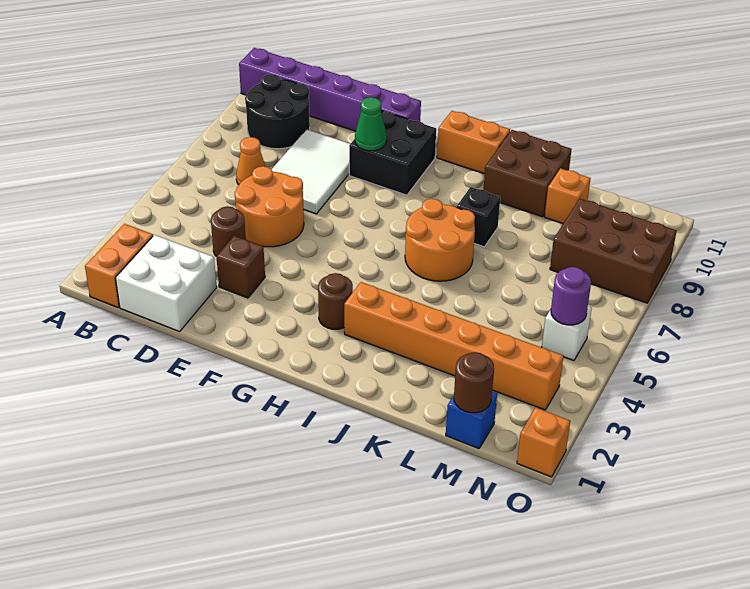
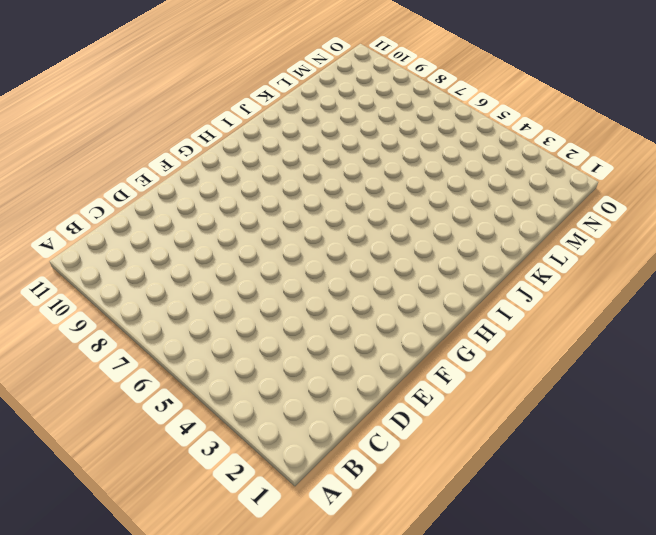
none -> purple brick A11:F11 level 1
none -> orange brick B1:B2 level 1
none -> black round brick B9:C10 level 1

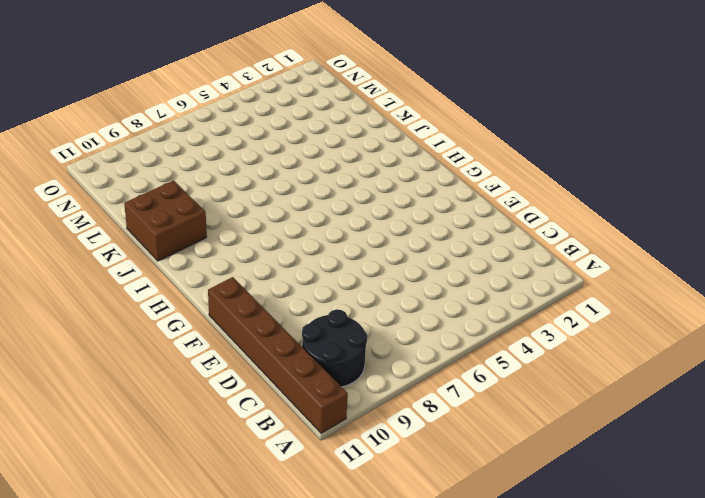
brown brick A11:F11 level 1 -> purple brick A11:F11 level 1
none -> orange brick B1:B2 level 1
none -> white brick C1:D2 level 1
none -> orange cone C7 level 1

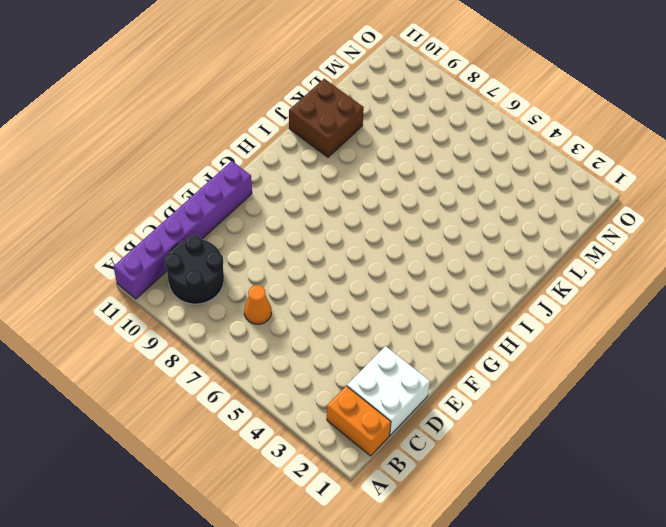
none -> brown round brick D4 level 1
none -> orange round brick D5:E6 level 1
none -> white tile D7:E9 level 1

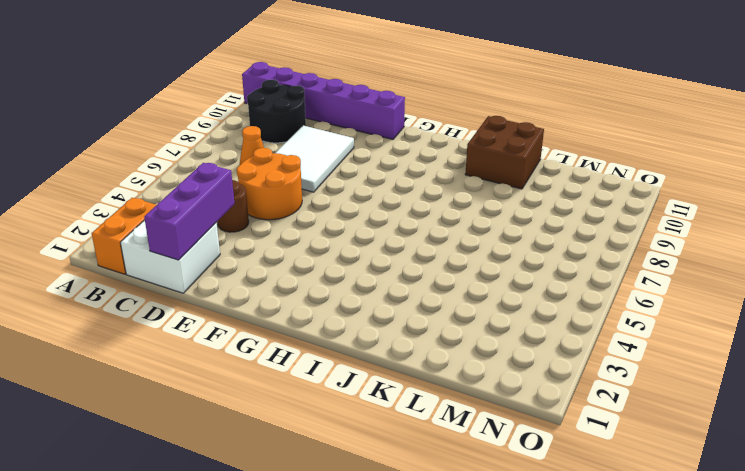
purple brick D1:D3 level 2 -> none
none -> brown brick E3 level 1
none -> black brick F9:G10 level 1
none -> brown round brick H3 level 1

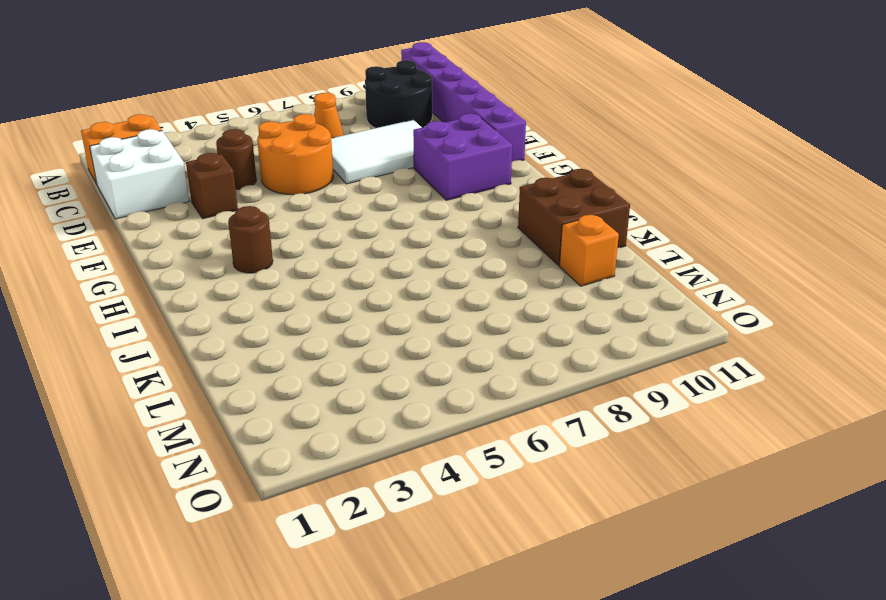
purple brick F9:G10 level 1 -> black brick F9:G10 level 1
none -> orange brick H11:I11 level 1
none -> orange brick I3:N3 level 1
none -> orange round brick I6:J7 level 1

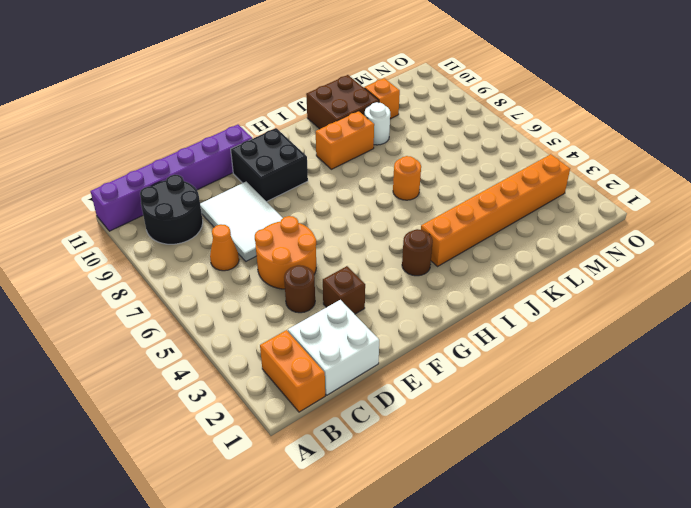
orange brick I9:J9 level 1 -> orange brick H11:I11 level 1
orange round brick J6 level 1 -> orange round brick I6:J7 level 1
white round brick K9 level 1 -> none
none -> black brick J8 level 1
none -> blue brick M1 level 1
none -> brown brick M8:O9 level 1

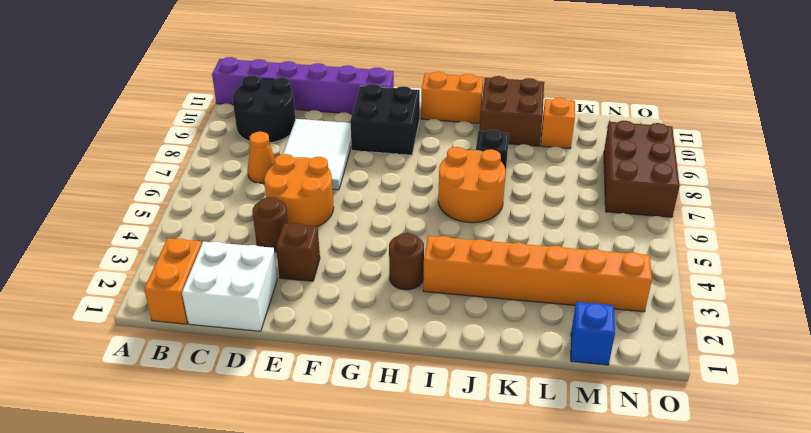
brown brick N7:O9 level 1 -> brown brick M8:O9 level 1
none -> white brick N5 level 1
none -> orange brick O1 level 1
none -> green cone F9 level 2

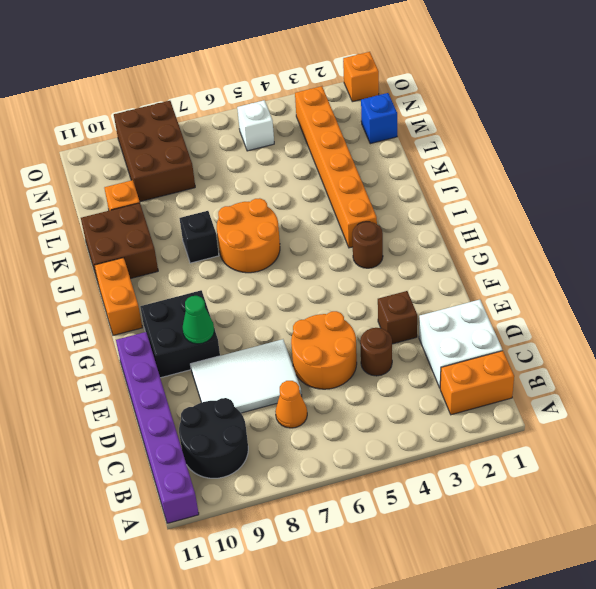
none -> brown round brick M1 level 2
none -> purple round brick N5 level 2

